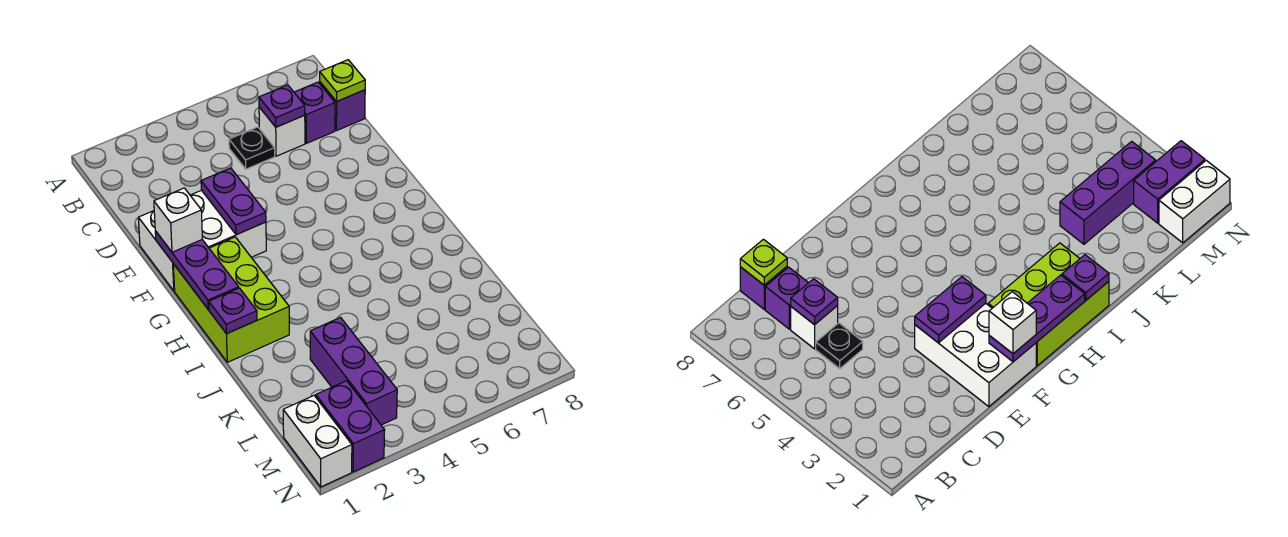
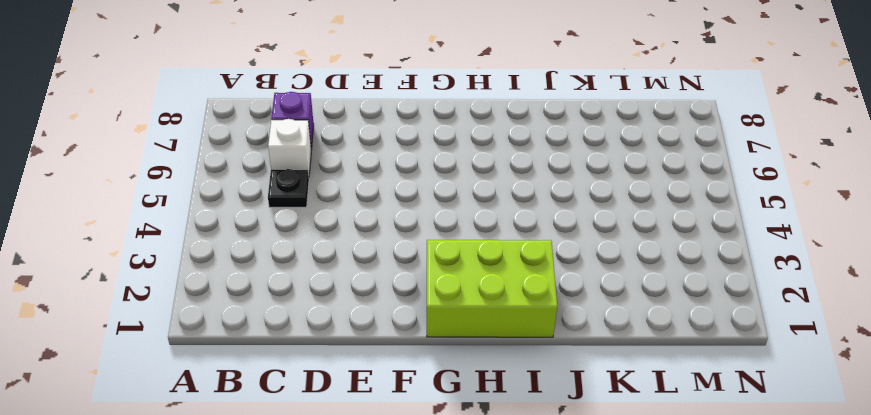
none -> purple brick C8 level 1
none -> white brick E1:F3 level 1
none -> purple brick K3:M3 level 1

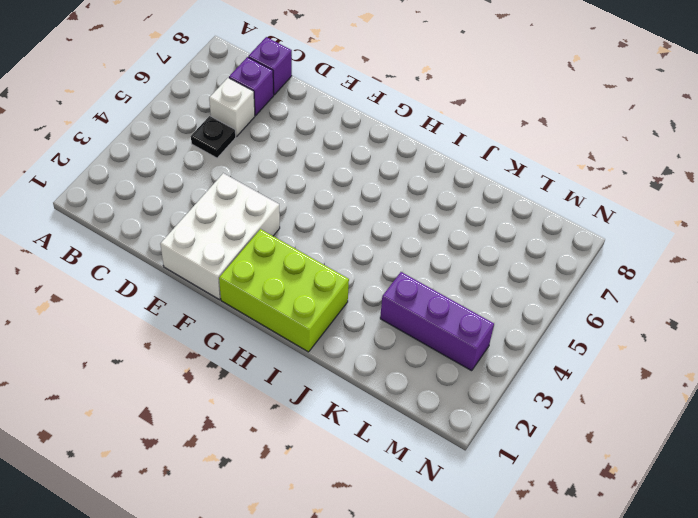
none -> white brick M1:N1 level 1
none -> purple brick M2:N2 level 1
none -> purple plate C6 level 2

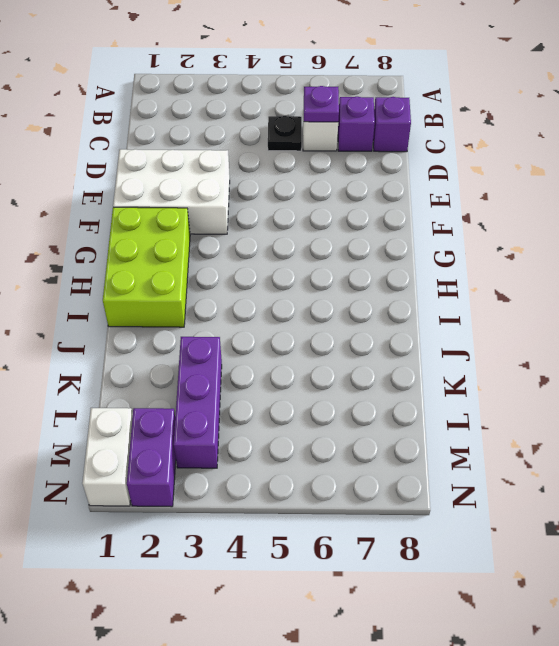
none -> lime plate C8 level 2
none -> purple plate E3:F3 level 2
none -> purple plate F1:H1 level 2

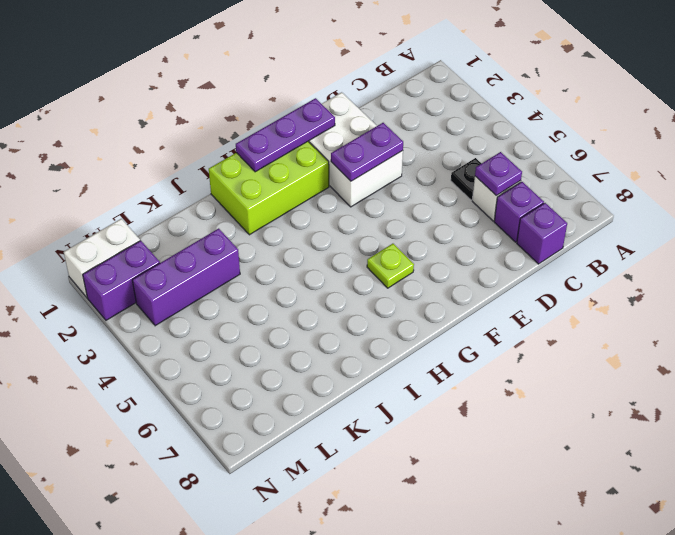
lime plate G6 level 1 -> lime plate C8 level 2
none -> purple plate I1 level 2
none -> white brick F1 level 3

